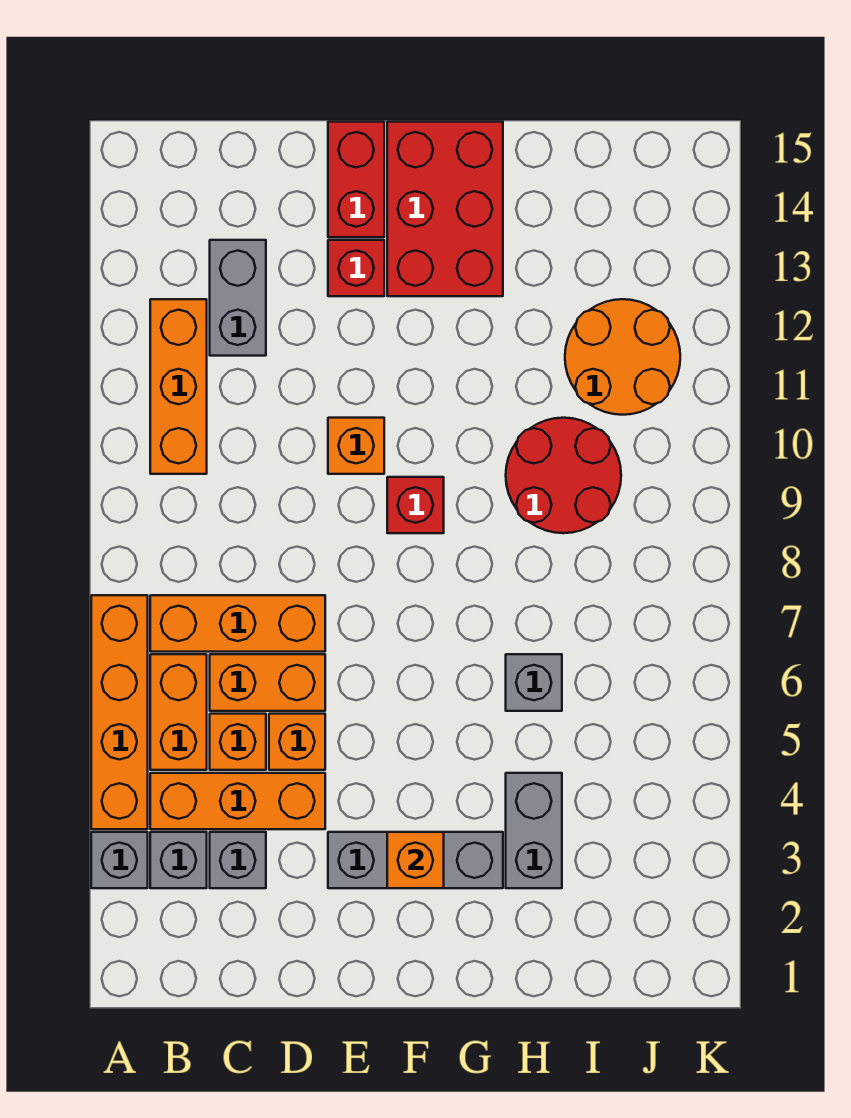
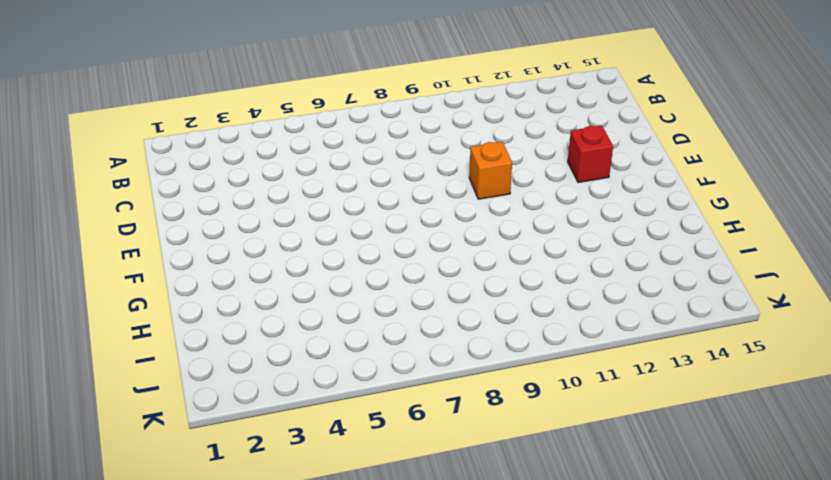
none -> grey brick A3 level 1
none -> orange brick A4:A7 level 1
none -> grey brick B3 level 1

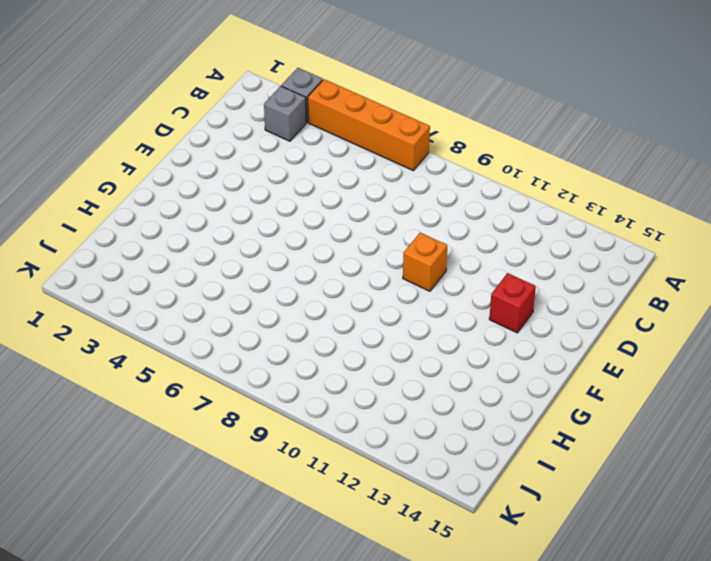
none -> orange brick B4:D4 level 1
none -> orange brick B5:B6 level 1
none -> orange brick B7:D7 level 1

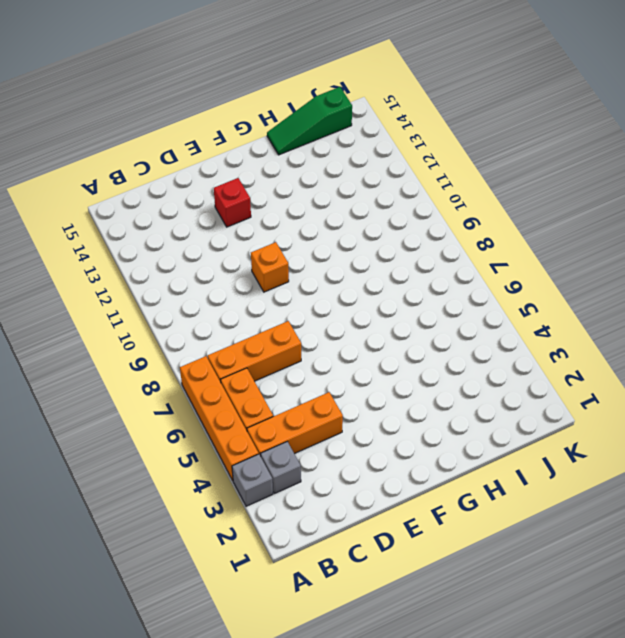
green slope H15:J15 level 1 top J -> none
none -> orange brick B10:B12 level 1
none -> grey brick C3 level 1
none -> orange brick C5 level 1

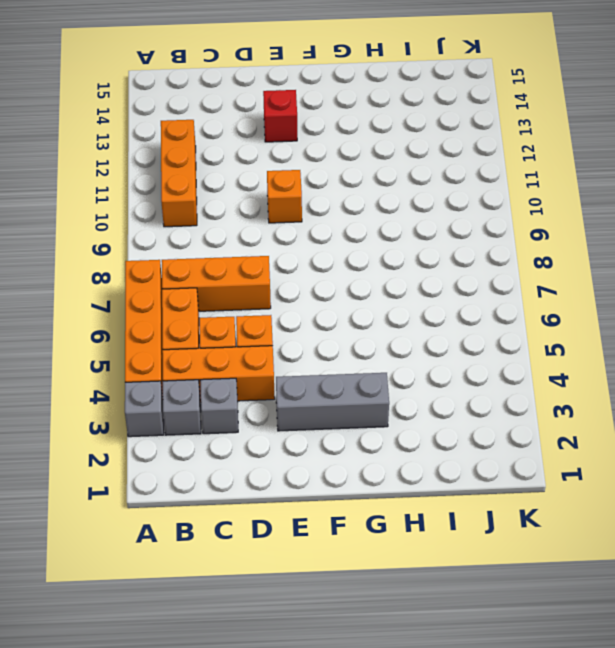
none -> orange brick C6:D6 level 1
none -> grey brick C12:C13 level 1
none -> red brick E14:E15 level 1

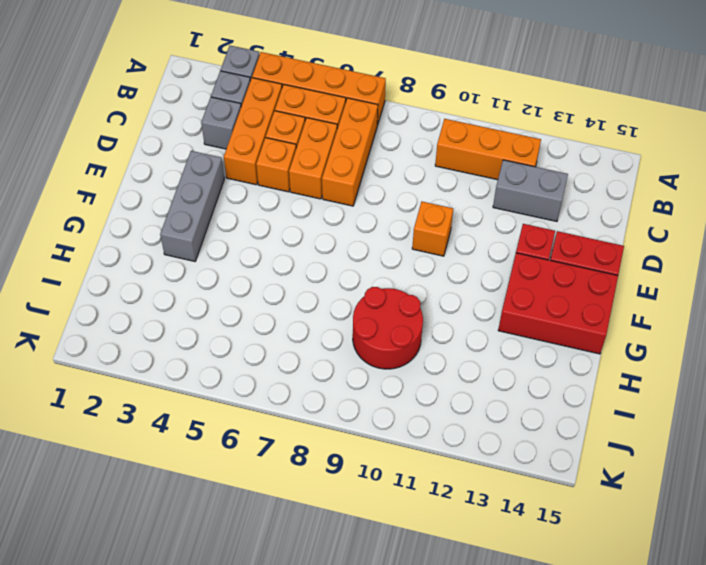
none -> red brick F9 level 1
none -> grey brick H3:H4 level 1
none -> grey brick H6 level 1

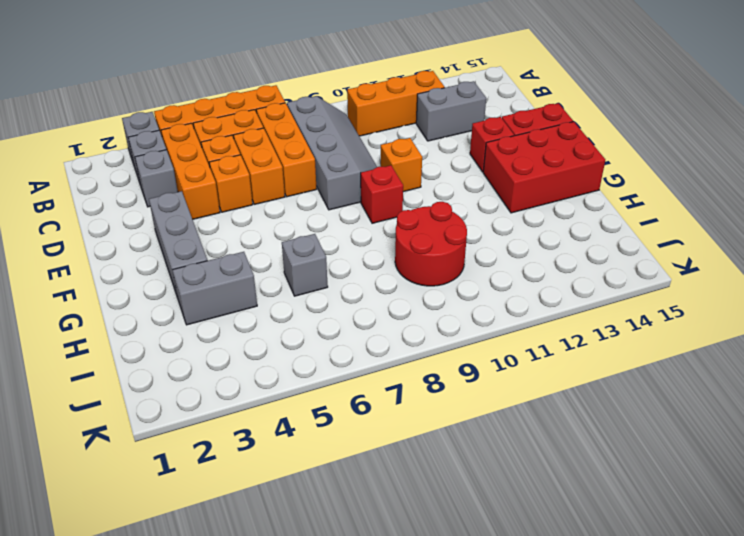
grey slope B8:E9 level 1 top 8 -> none
none -> orange round brick I11:J12 level 1
none -> orange brick F3 level 2

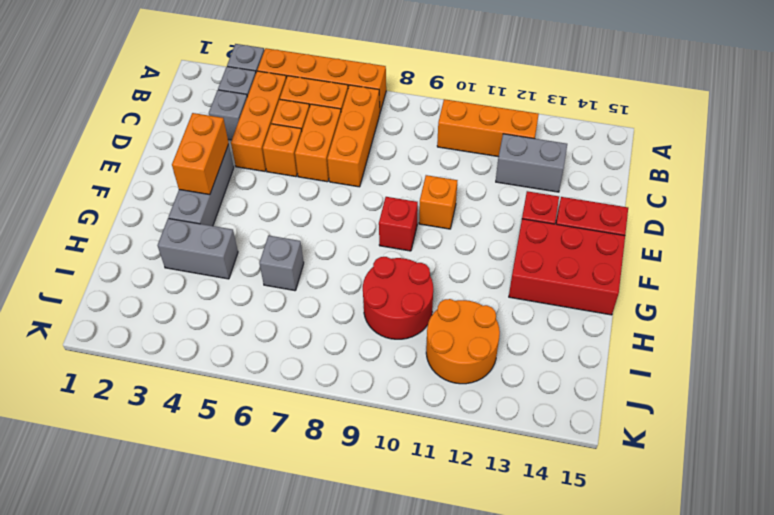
orange brick E3:F3 level 2 -> orange brick F3 level 2

